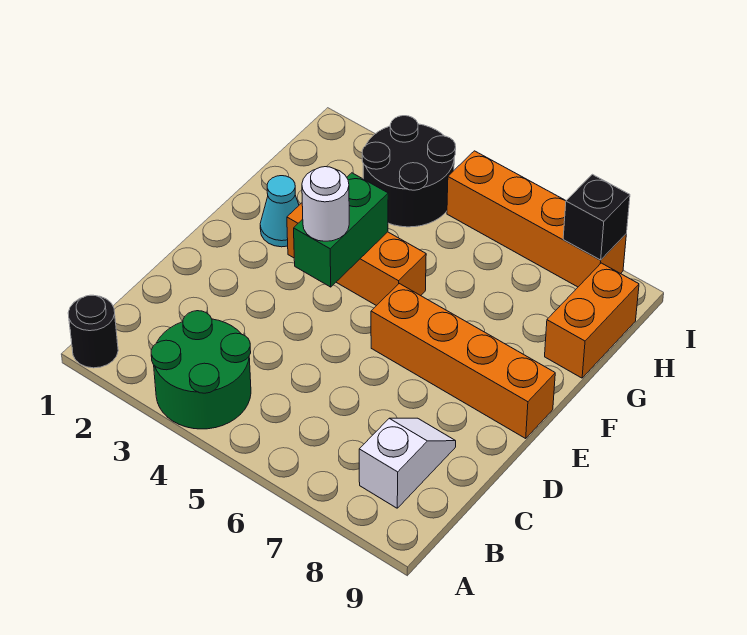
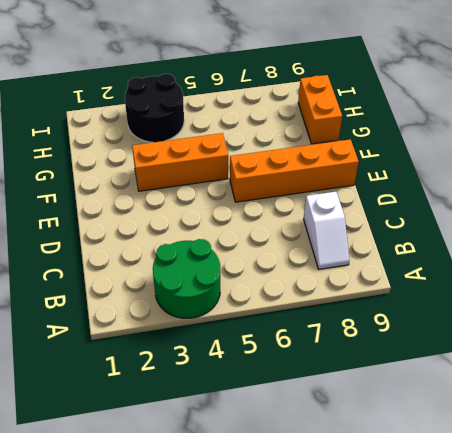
white slope B8:C8 level 1 top C -> white slope B8:C8 level 1 top B
none -> black round brick A1 level 1
none -> cyan cone F2 level 1
none -> orange brick I5:I8 level 1

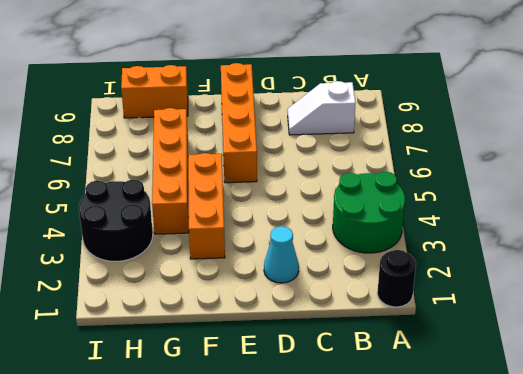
cyan cone D2 level 1 -> cyan cone F2 level 1
orange brick G4:G7 level 1 -> orange brick I5:I8 level 1
none -> green brick E4:F4 level 2
none -> black brick I8 level 2
none -> white round brick E4 level 3

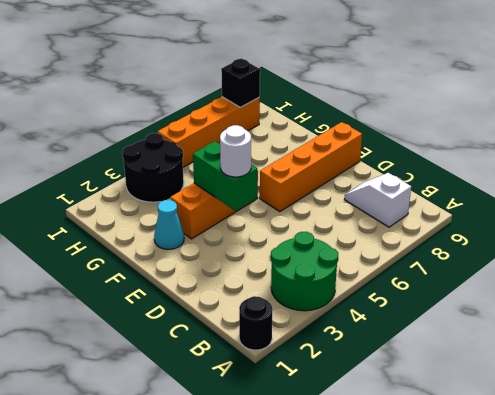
none -> orange brick G9:H9 level 1

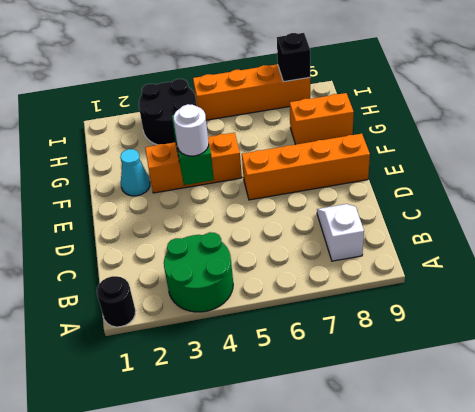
orange brick G8:G9 level 1 -> orange brick G9:H9 level 1

